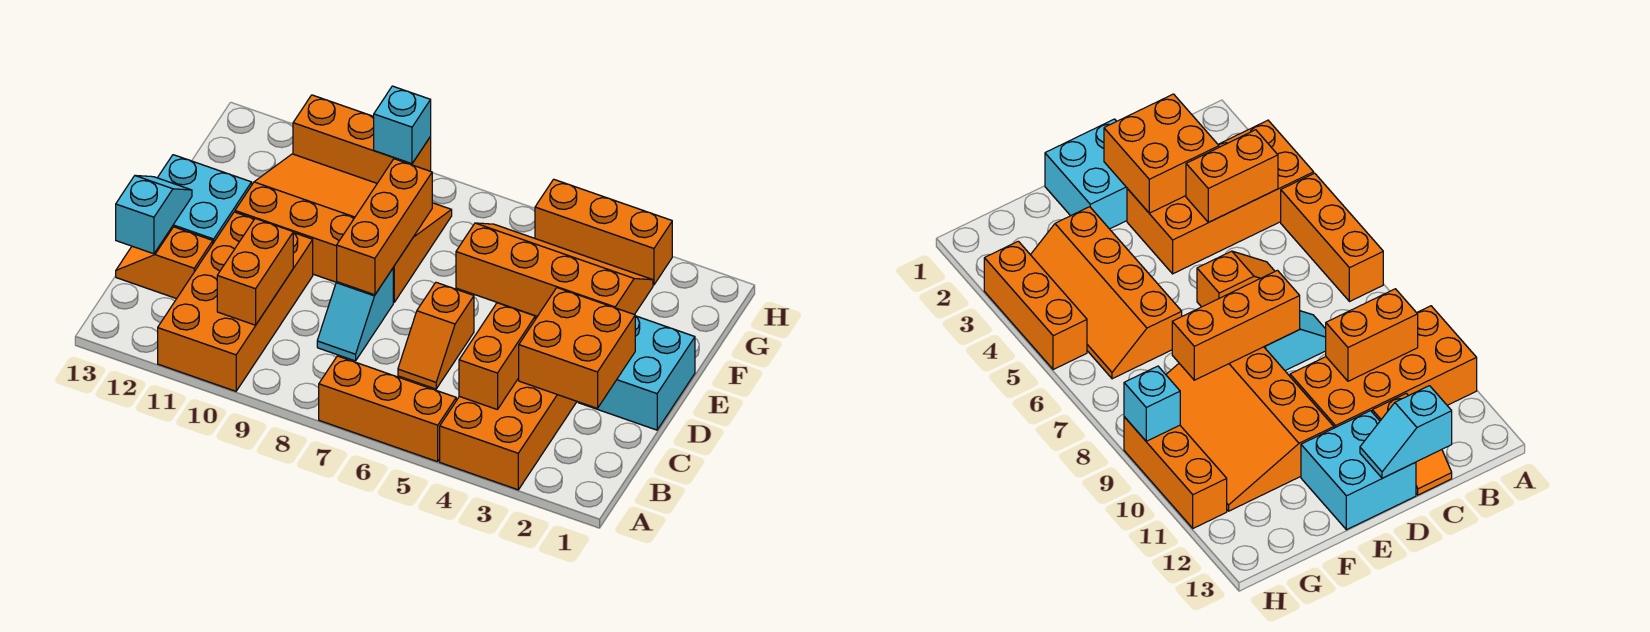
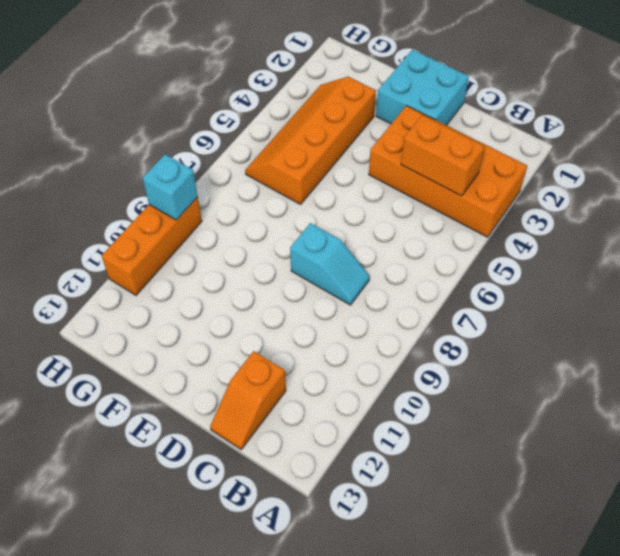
none -> orange brick A5:A7 level 1
none -> orange brick A10:D11 level 1
none -> orange slope C6:D6 level 1 top D

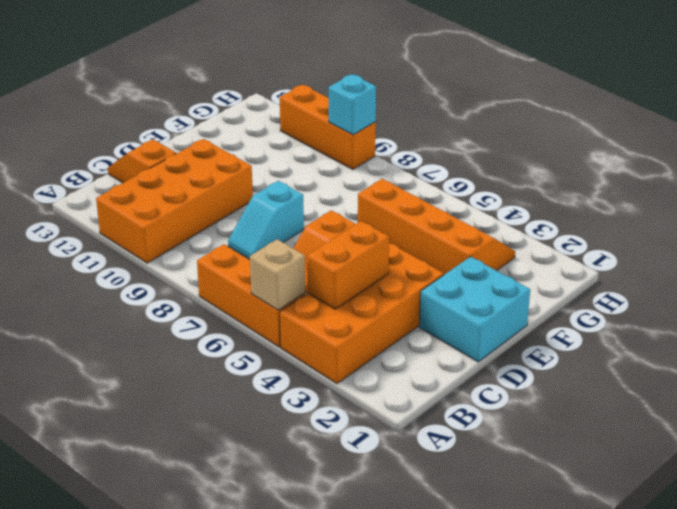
tan brick A5 level 2 -> none
none -> cyan brick D12:E13 level 1
none -> orange slope E8:G11 level 1 top E
none -> orange brick H3:H5 level 1

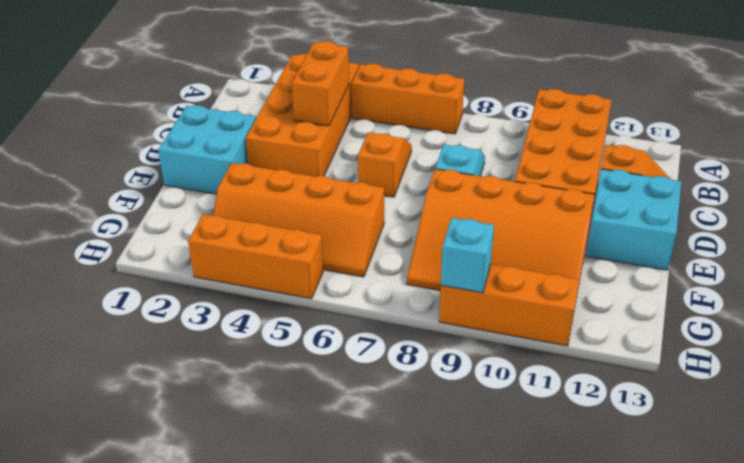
none -> orange brick B10:C10 level 2
none -> orange brick C2:D3 level 2
none -> cyan slope C13:D13 level 2 top C

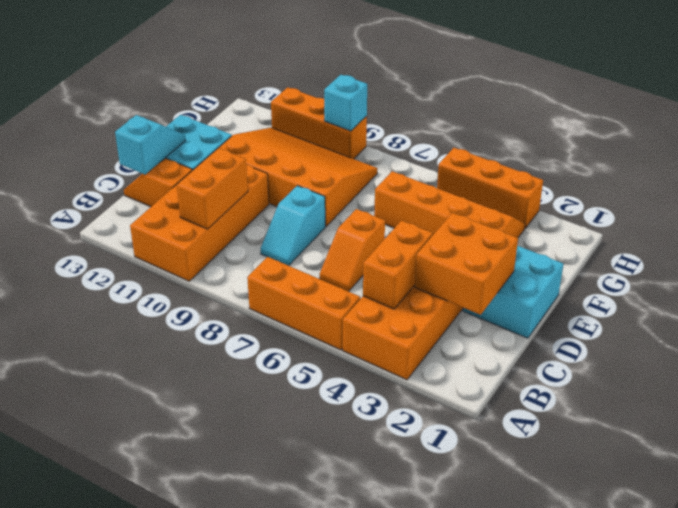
none -> orange brick D8:F8 level 2

